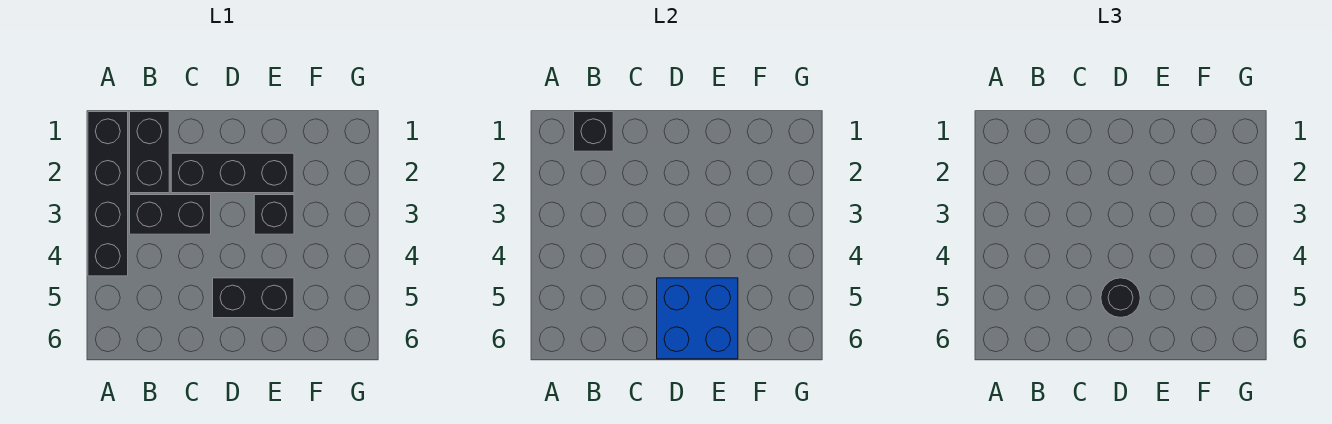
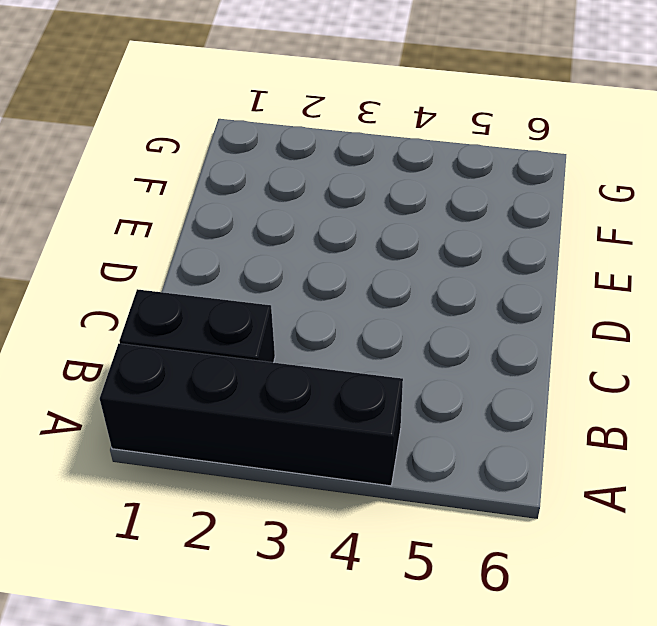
none -> black brick B3:C3 level 1
none -> black brick C2:E2 level 1

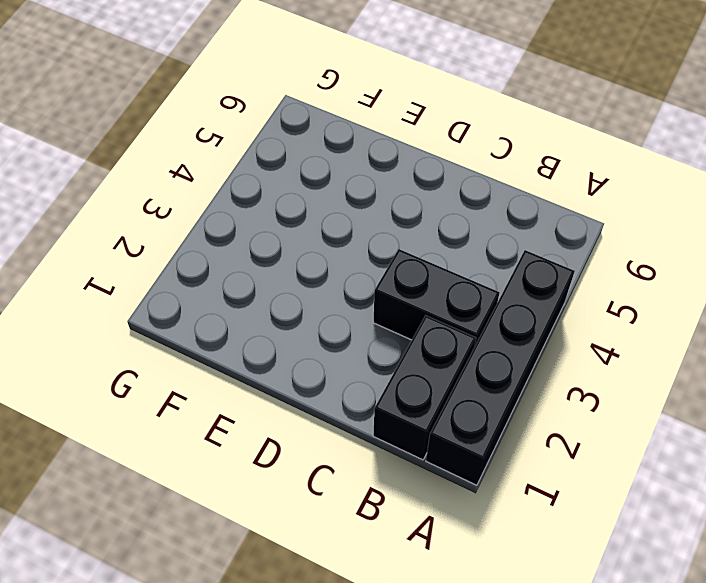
none -> black brick C2:E2 level 1
none -> black brick D5:E5 level 1

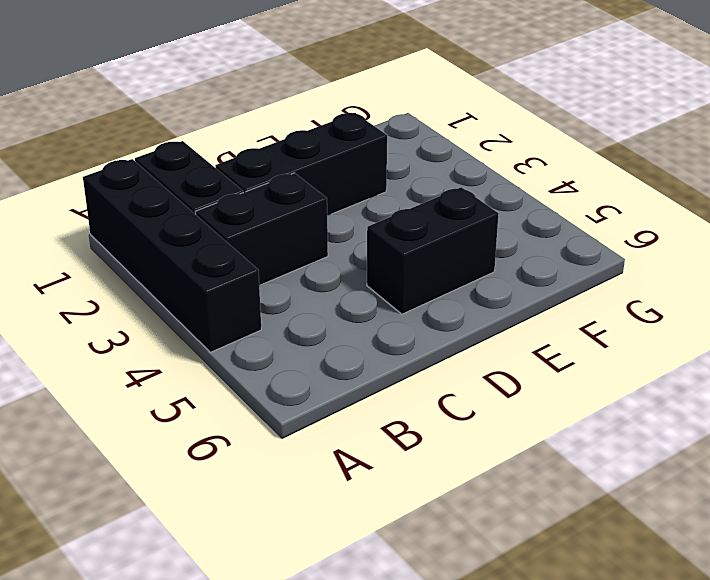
none -> black brick E3 level 1
none -> black brick B1 level 2

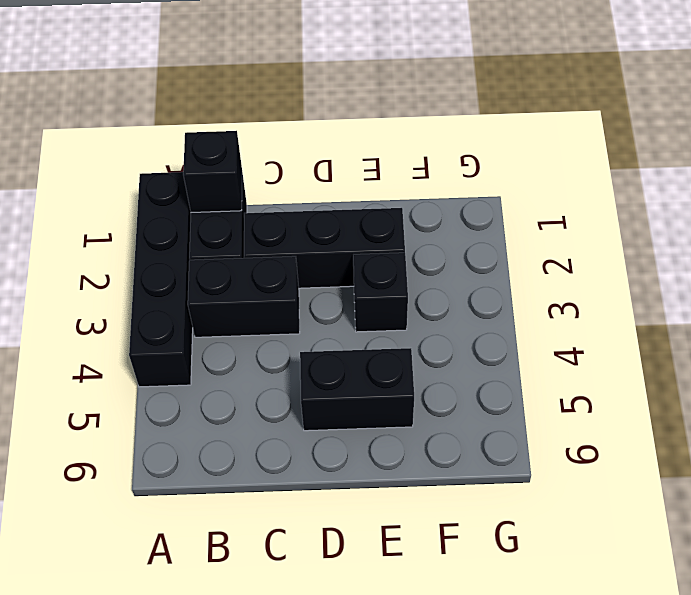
none -> blue brick D5:E6 level 2
none -> black round brick D5 level 3

